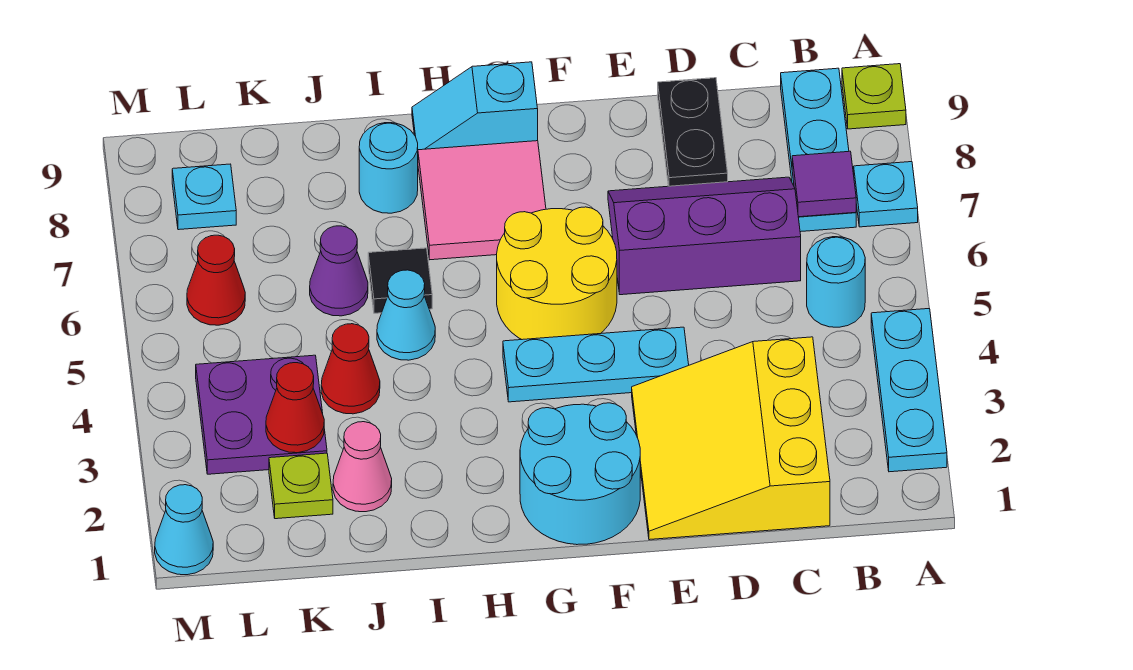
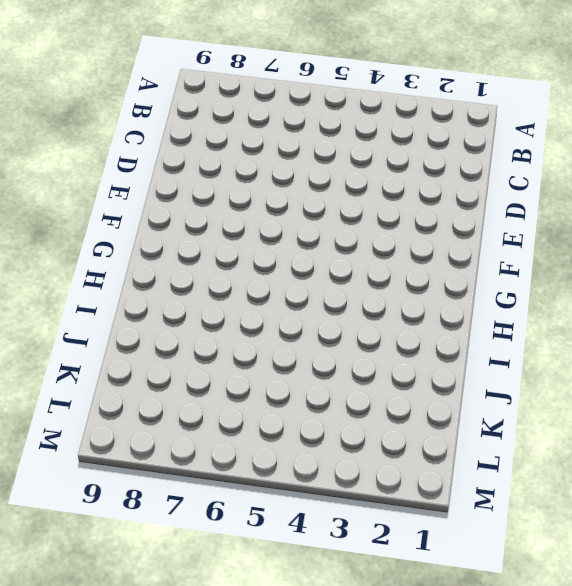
none -> cyan plate A2:A4 level 1
none -> cyan plate A7 level 1
none -> lime plate A9 level 1

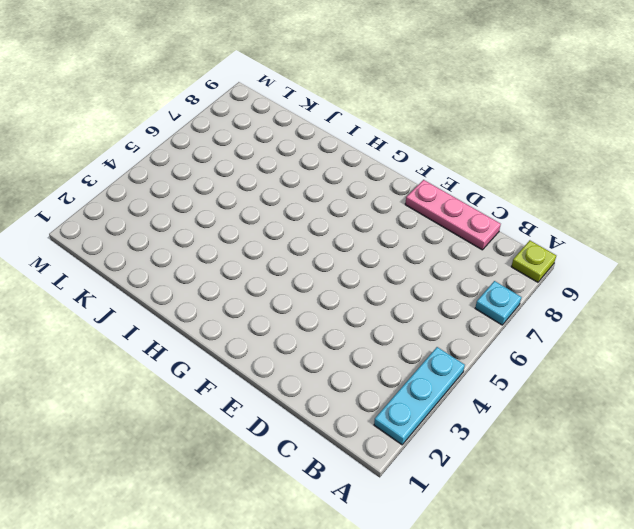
pink plate C9:E9 level 1 -> black plate D8:D9 level 1
none -> cyan round brick B5 level 1
none -> cyan plate B7:B9 level 1
none -> yellow slope C1:E3 level 1 top C

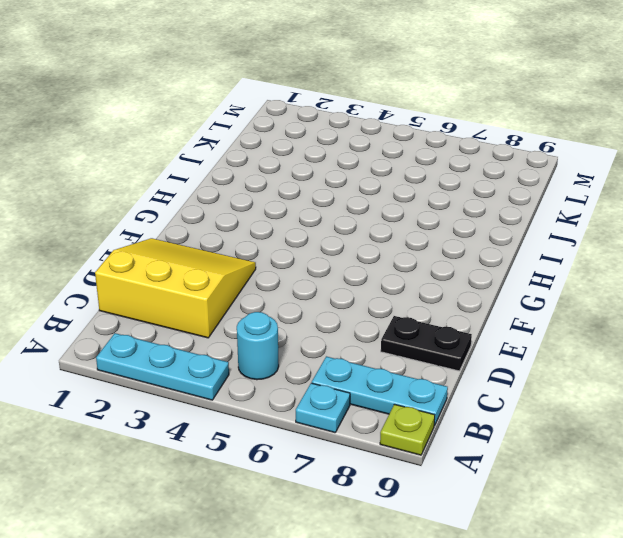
none -> purple slope C6:E7 level 1 top 6
none -> cyan plate E4:G4 level 1
none -> cyan round brick F1:G2 level 1

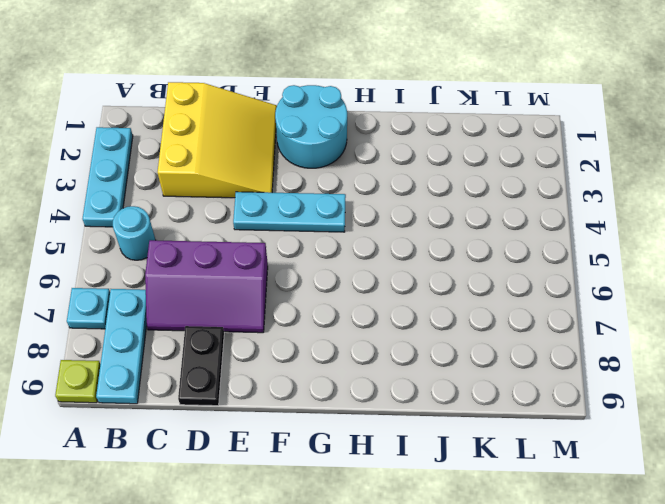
none -> yellow round brick F5:G6 level 1
none -> pink tile G7:H8 level 1
none -> cyan slope G9:H9 level 1 top G

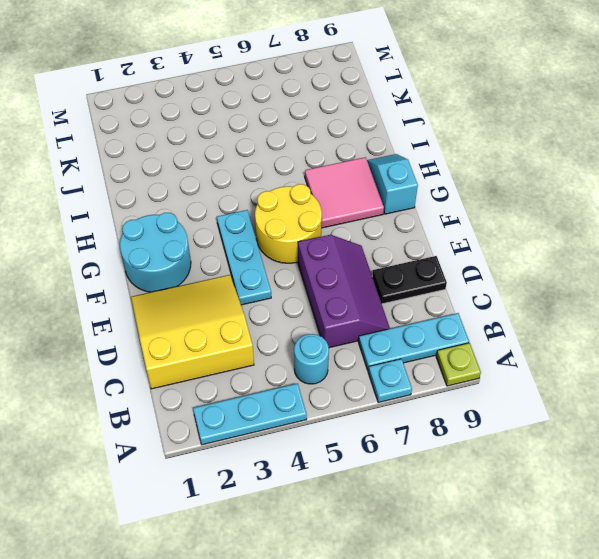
none -> cyan cone I5 level 1
none -> black tile I6 level 1
none -> cyan round brick I8 level 1

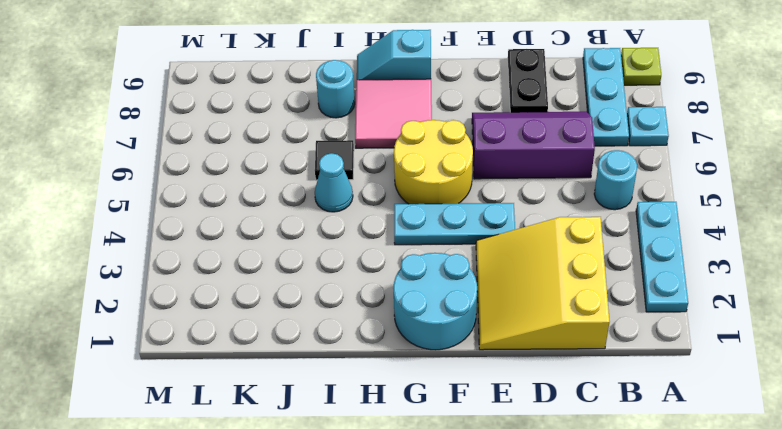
none -> pink cone J2 level 1
none -> red cone J4 level 1
none -> purple cone J6 level 1

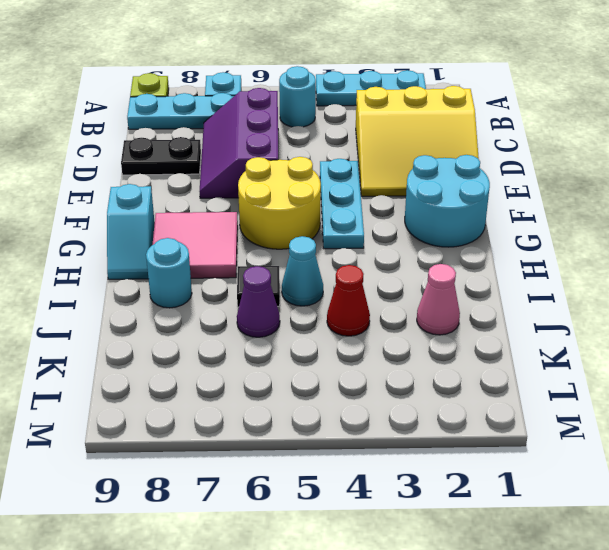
none -> lime plate K2 level 1
none -> purple plate K3:L4 level 1
none -> red cone L6 level 1

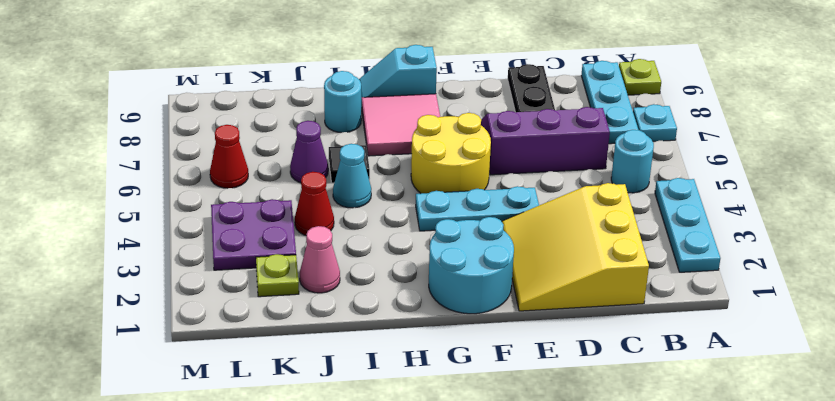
none -> cyan plate L8 level 1
none -> cyan cone M1 level 1
none -> purple tile B7 level 2

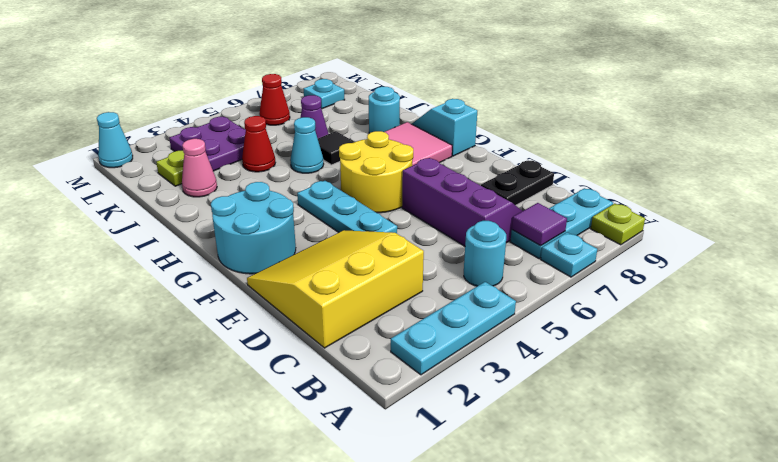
none -> red cone K3 level 2

